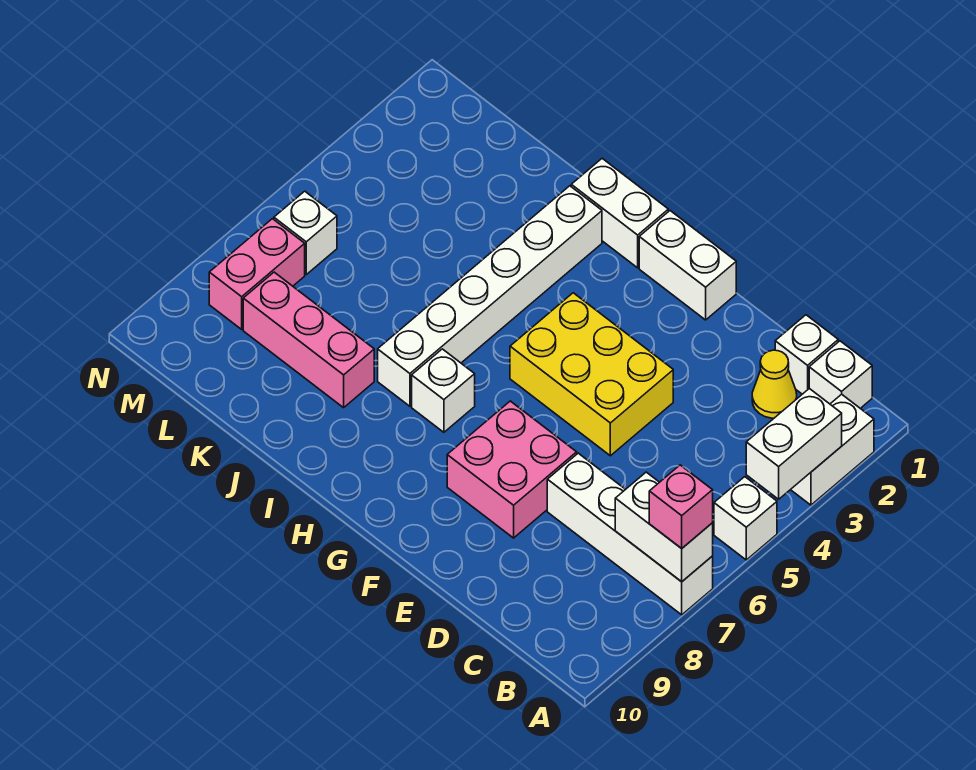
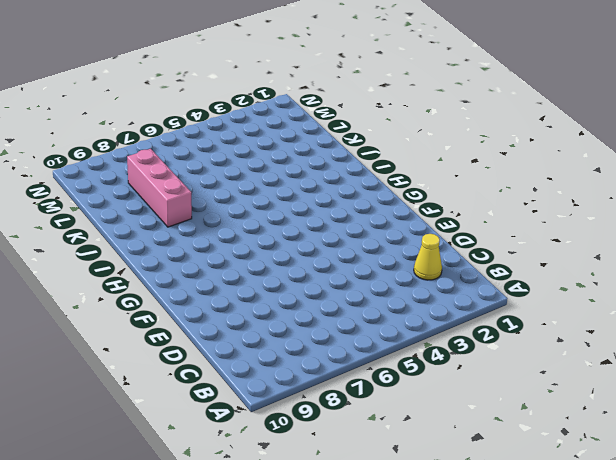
none -> white brick A2:A3 level 1
none -> white brick A5 level 1
none -> white brick A7:D7 level 1

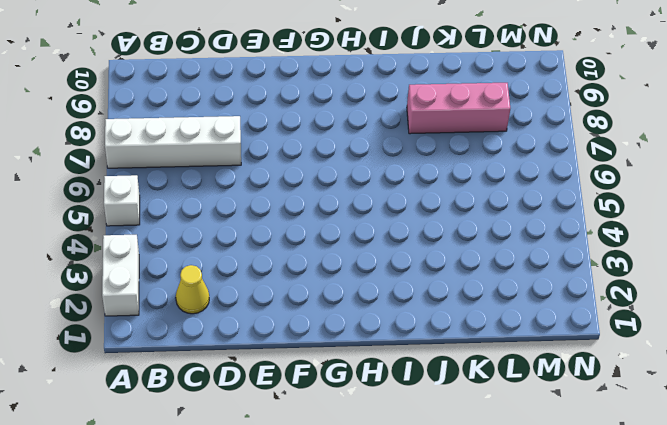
none -> white brick B1 level 1
none -> white brick C1 level 1
none -> yellow brick E4:G5 level 1

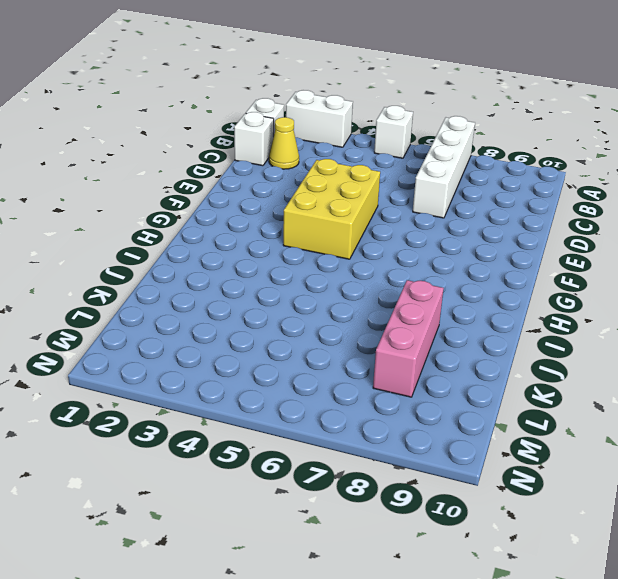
none -> pink brick E7:F8 level 1
none -> white brick F1:G1 level 1
none -> white brick H1:I1 level 1

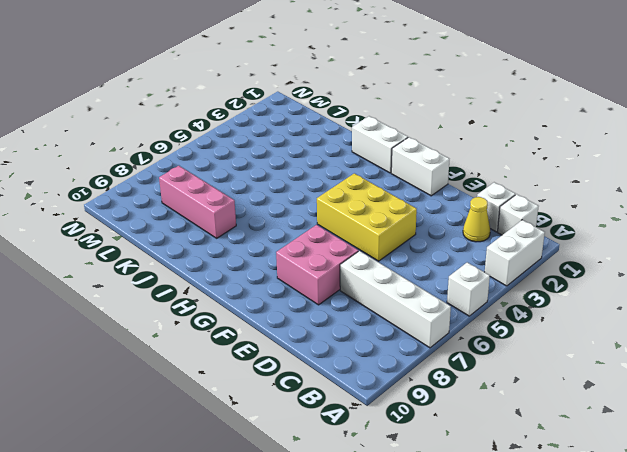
none -> white brick H7 level 1
none -> white brick I2:I7 level 1
none -> white brick M6 level 1

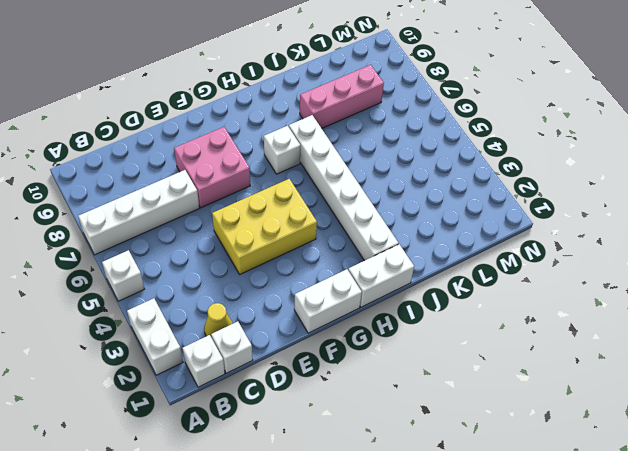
none -> white brick M6 level 1
none -> pink brick M7:M8 level 1
none -> white brick A3:A4 level 2

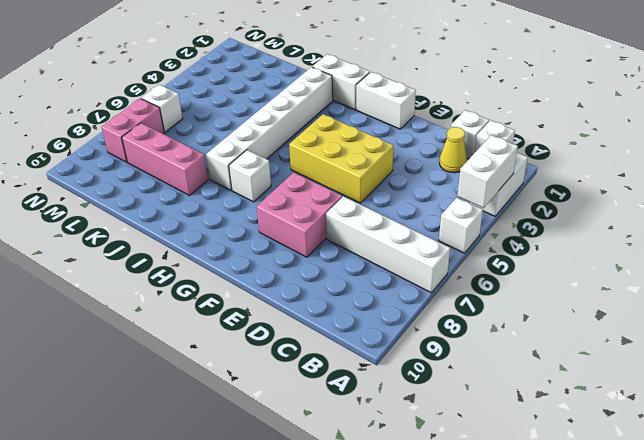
none -> white brick A7:B7 level 2
none -> pink brick A7 level 3

